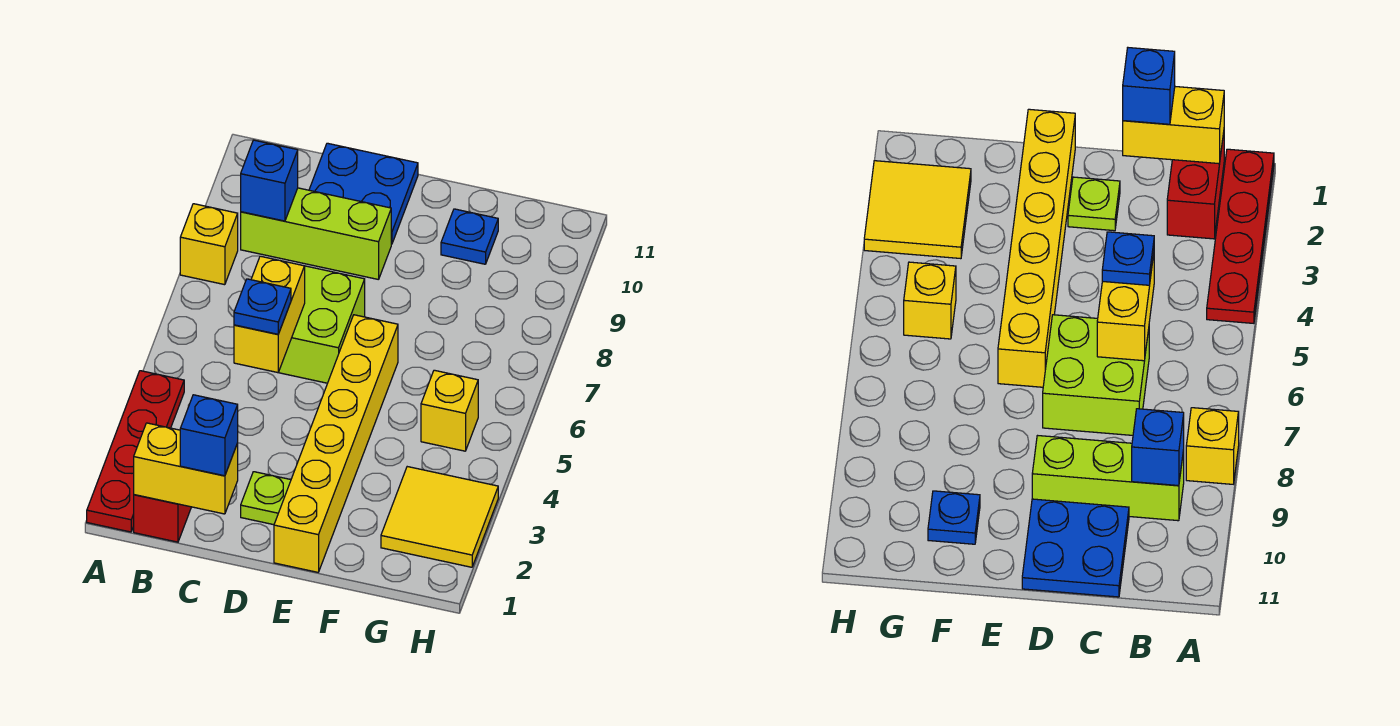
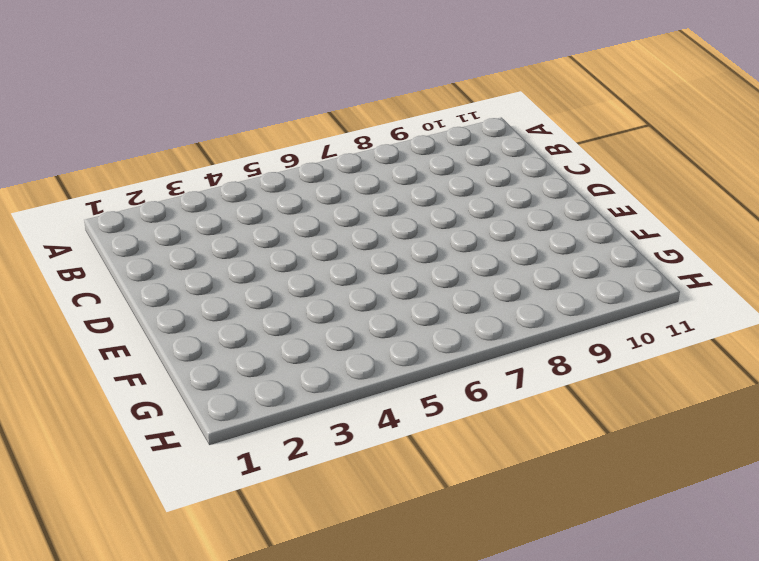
none -> red plate A1:A4 level 1
none -> yellow brick A8 level 1
none -> red brick B1:B2 level 1

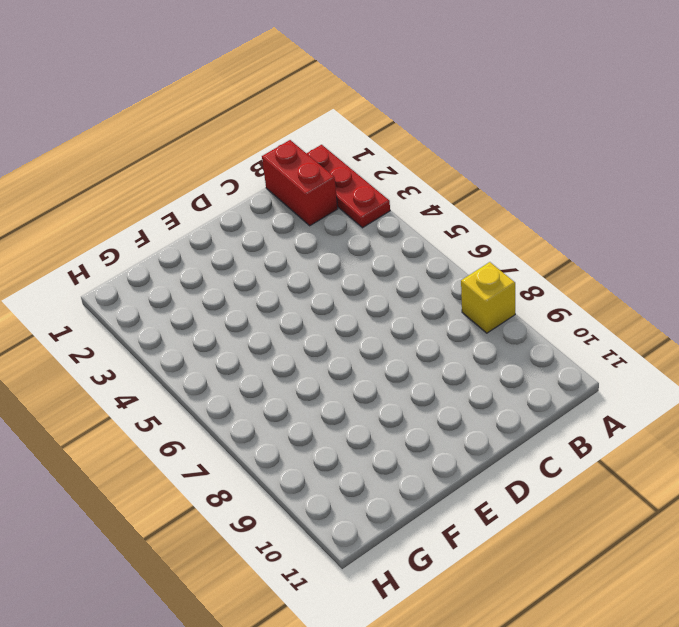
red plate A1:A3 level 1 -> red plate A1:A4 level 1
none -> lime brick B9:D9 level 1
none -> lime brick C6:D7 level 1
none -> blue plate C10:D11 level 1

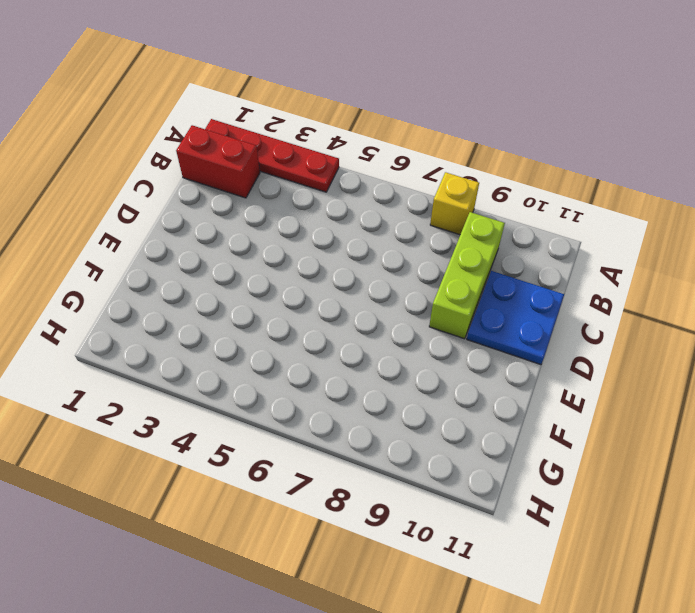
none -> lime brick C6:D7 level 1
none -> lime plate D2 level 1
none -> yellow brick E1:E6 level 1

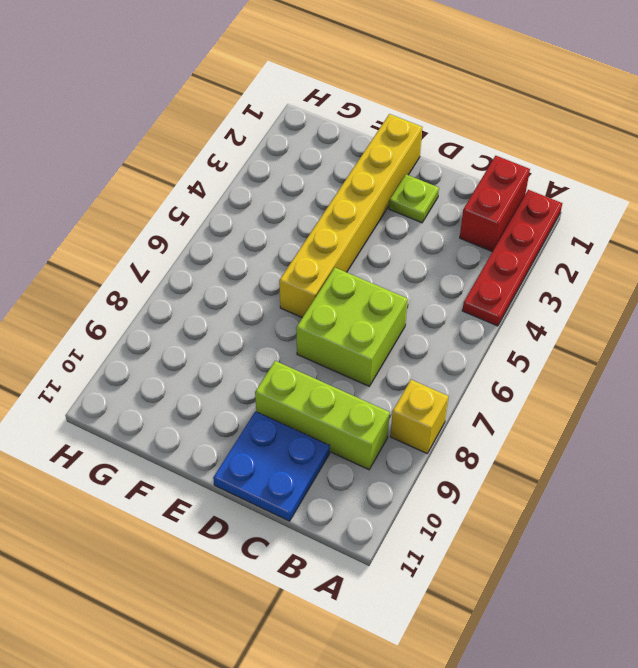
none -> blue plate F10 level 1
none -> yellow tile G2:H3 level 1
none -> yellow brick G5 level 1

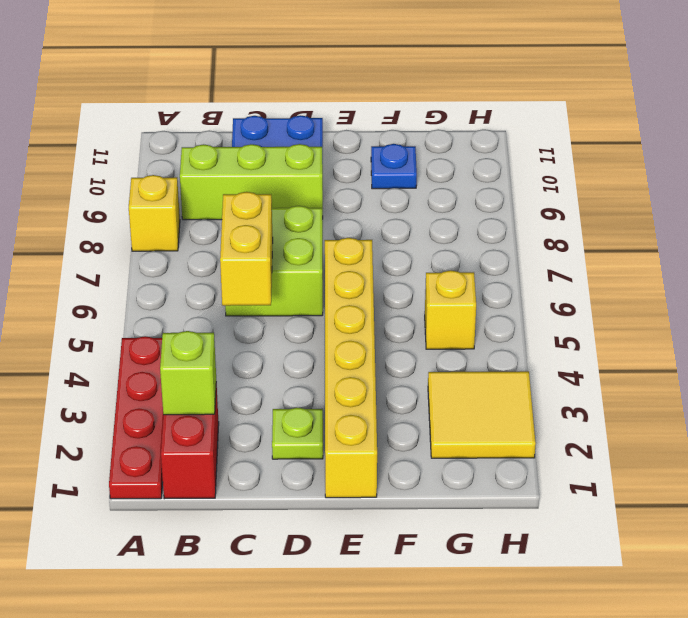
lime brick B2 level 2 -> none
none -> yellow brick B1:C1 level 2
none -> blue brick B9 level 2
none -> blue brick C1 level 3

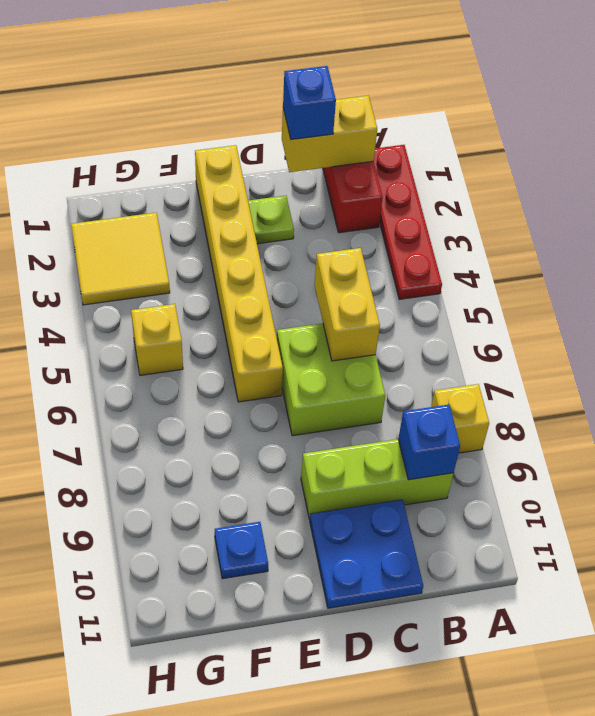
none -> blue plate C5 level 3

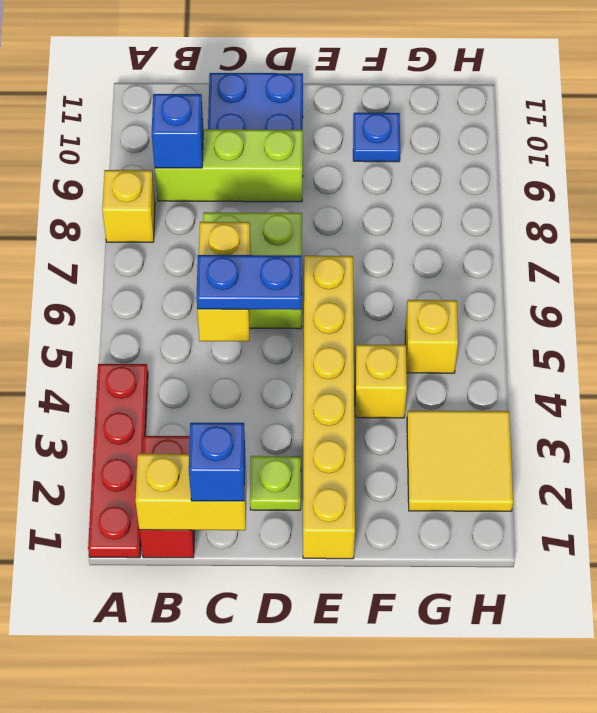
blue plate C5:D5 level 3 -> blue plate C5 level 3
yellow brick F4 level 1 -> none

